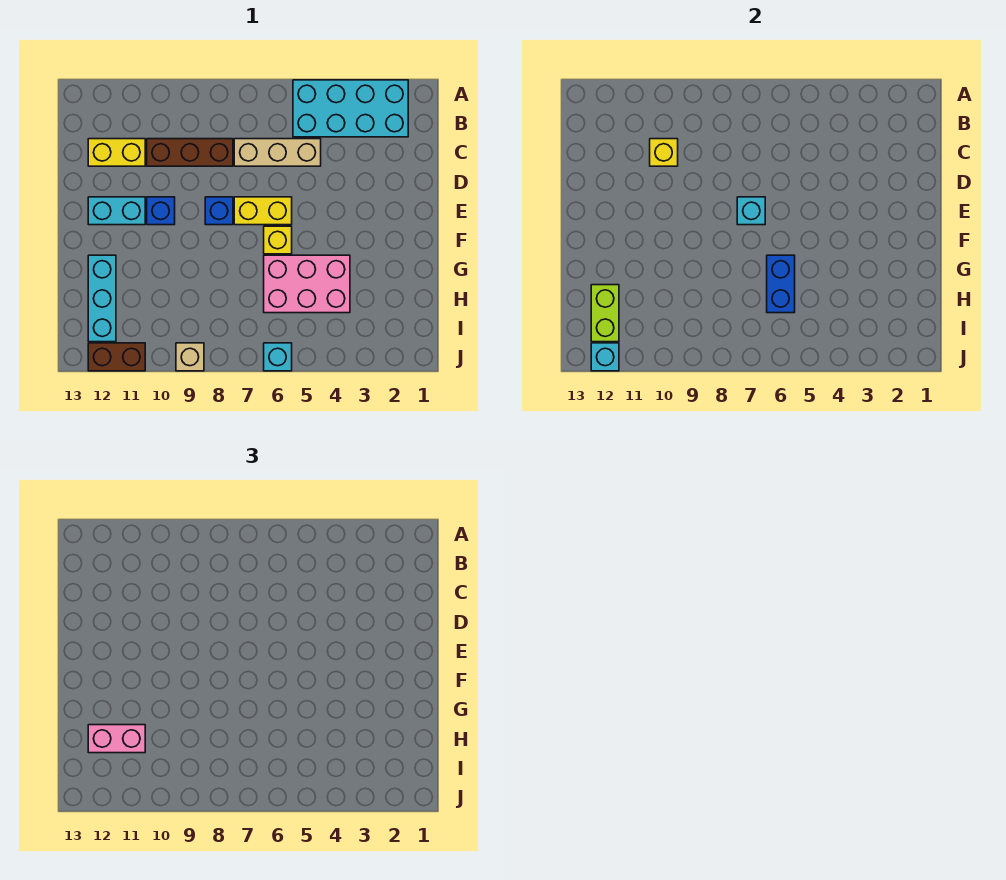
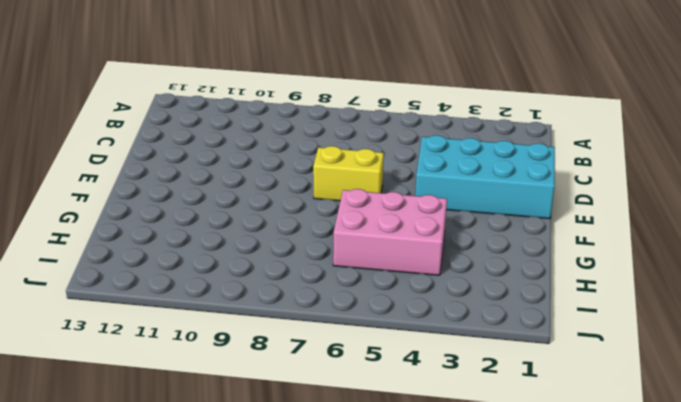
cyan brick D1:E4 level 1 -> cyan brick A2:B5 level 1
none -> tan brick C5:C7 level 1
none -> brown brick C8:C10 level 1
none -> yellow brick C11:C12 level 1

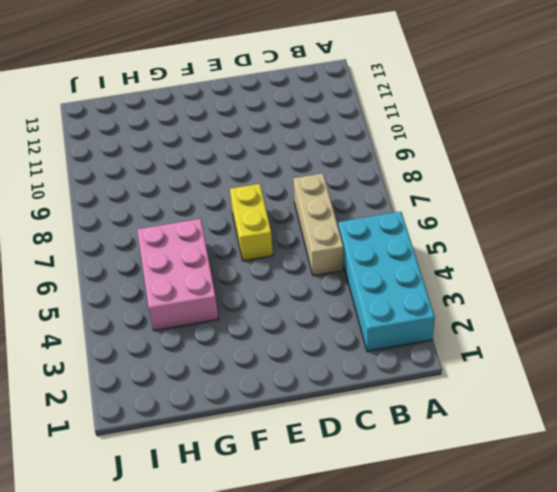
none -> brown brick C8:C10 level 1
none -> yellow brick C11:C12 level 1
none -> blue brick E8 level 1

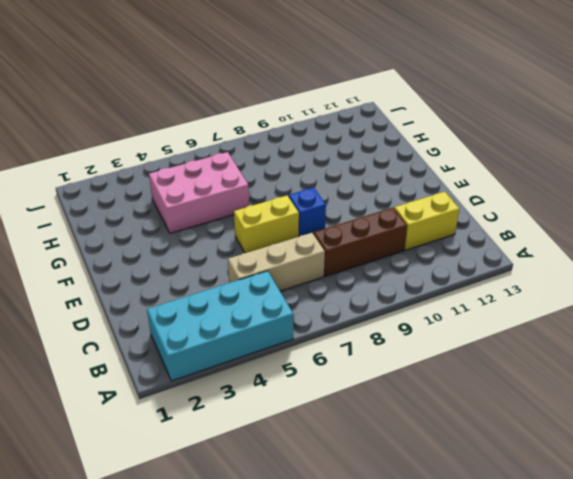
none -> blue brick E10 level 1
none -> cyan brick E11:E12 level 1
none -> yellow brick F6 level 1

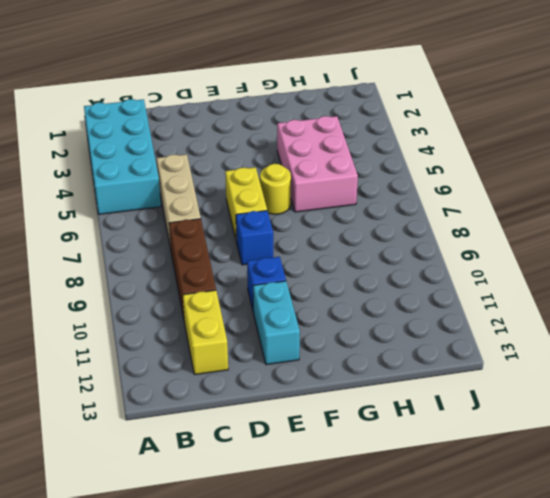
yellow round brick F6 level 1 -> yellow brick F6 level 1
none -> cyan brick G12:I12 level 1
none -> cyan brick J6 level 1
none -> tan brick J9 level 1

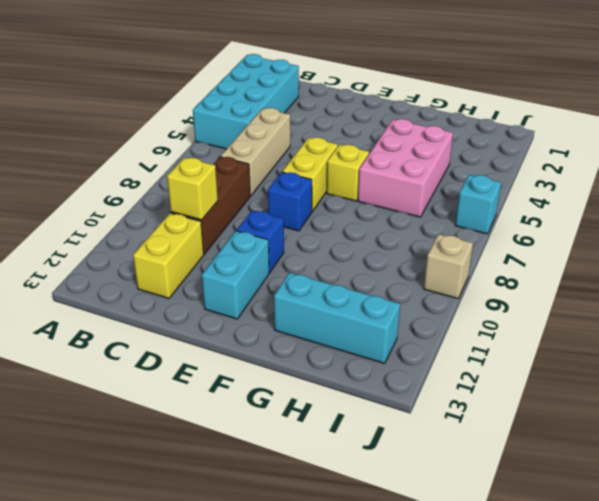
none -> brown brick J11:J12 level 1
none -> cyan brick E7 level 2
none -> blue brick G6:H6 level 2

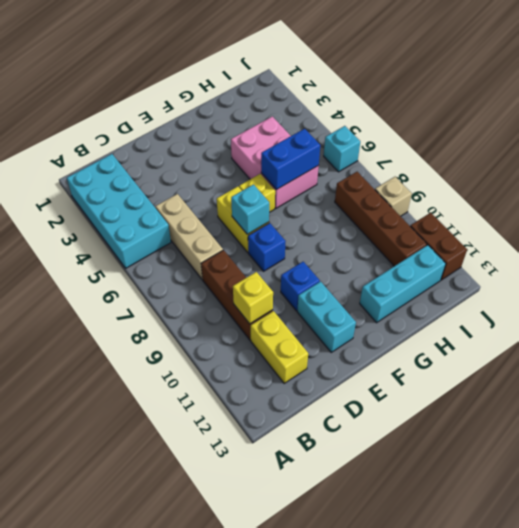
brown brick I8:I11 level 1 -> none
none -> lime brick H12:I12 level 2
none -> cyan brick J12 level 2
none -> pink brick H11:H12 level 3

